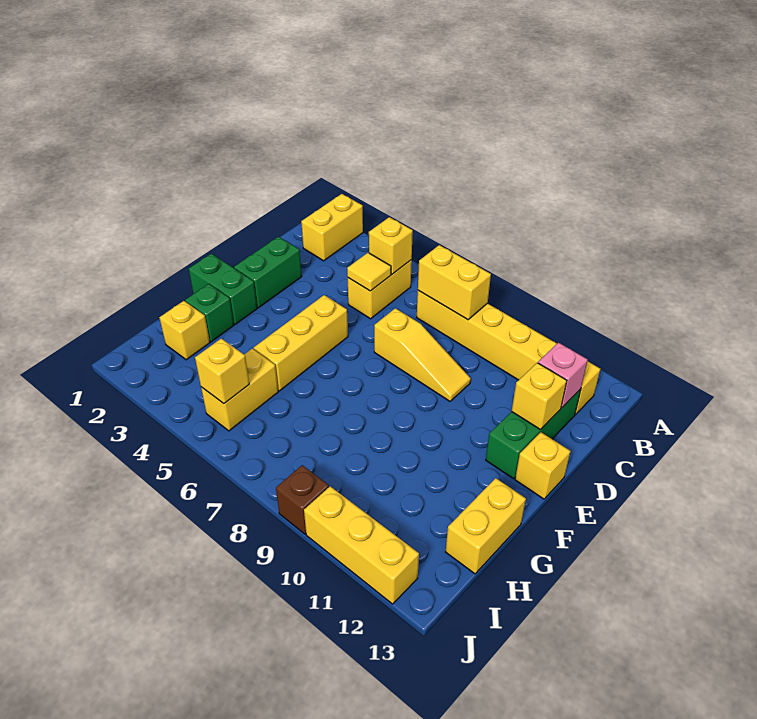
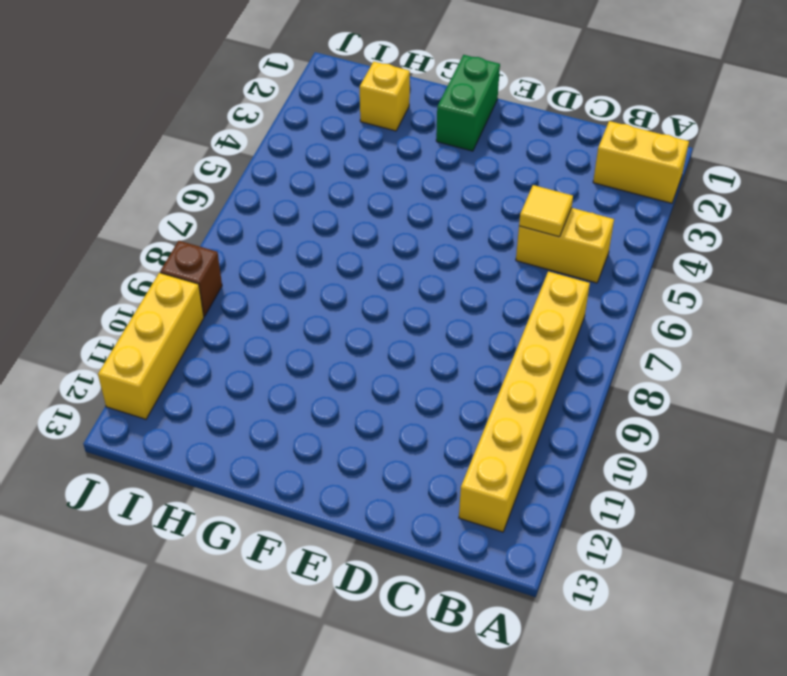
none -> green brick C12:E12 level 1
none -> green brick D2:E2 level 1
none -> yellow slope D7:D9 level 1 top 7

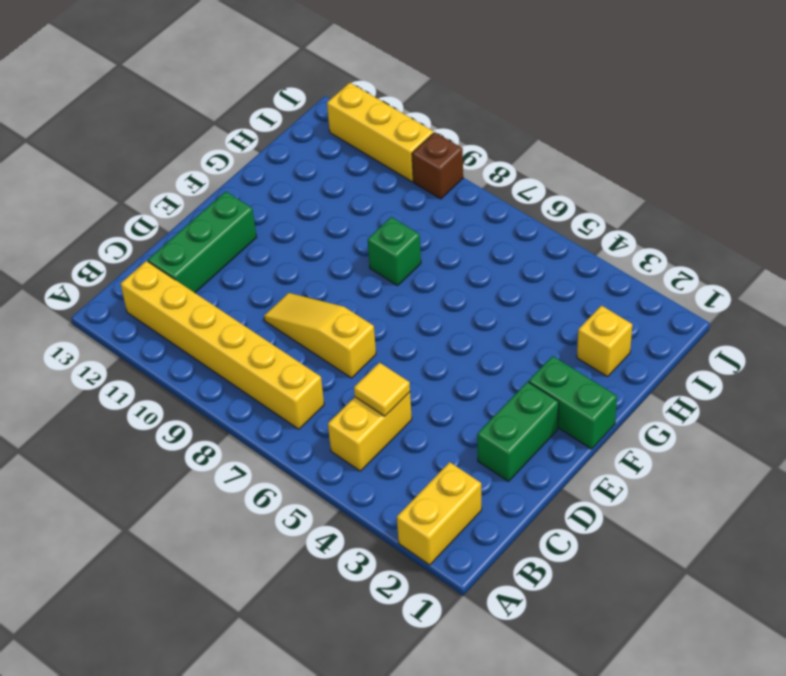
green brick G8 level 1 -> green brick G2 level 1
none -> yellow brick E5:G5 level 1
none -> yellow brick E13 level 1
none -> yellow brick G13:H13 level 1

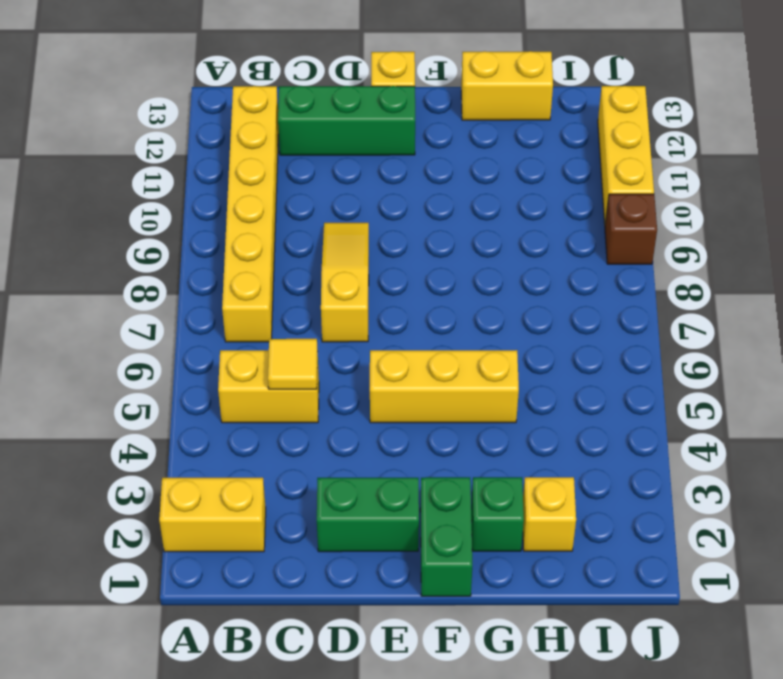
none -> yellow brick H5:I5 level 1
none -> yellow brick B5 level 2
none -> yellow brick B7:B8 level 2

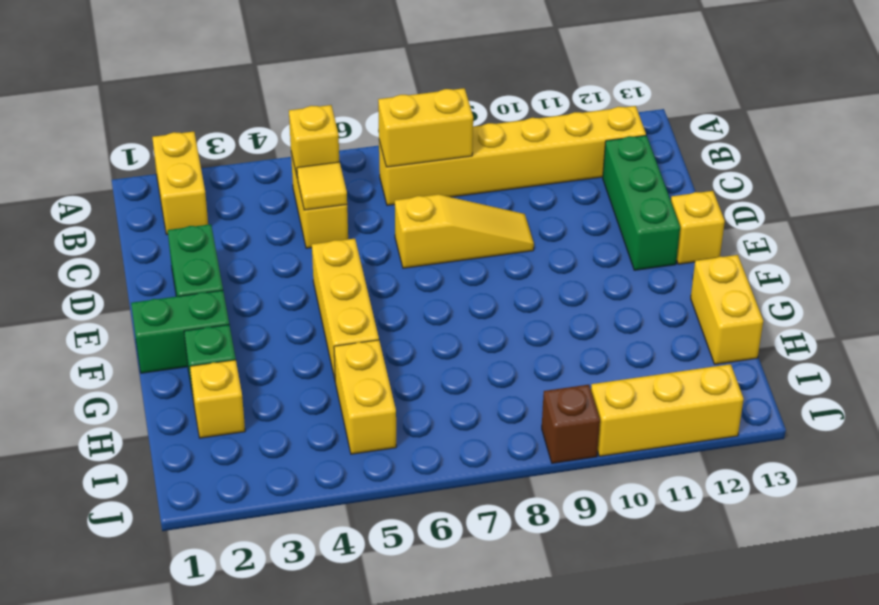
none -> pink brick C12 level 2
none -> yellow brick D12 level 2
none -> yellow brick I5 level 2

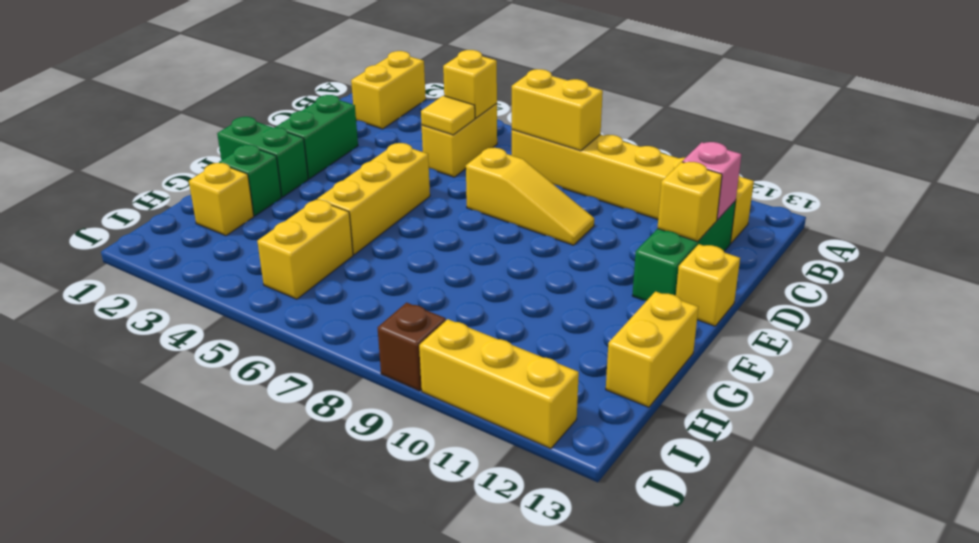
none -> yellow brick I5 level 2

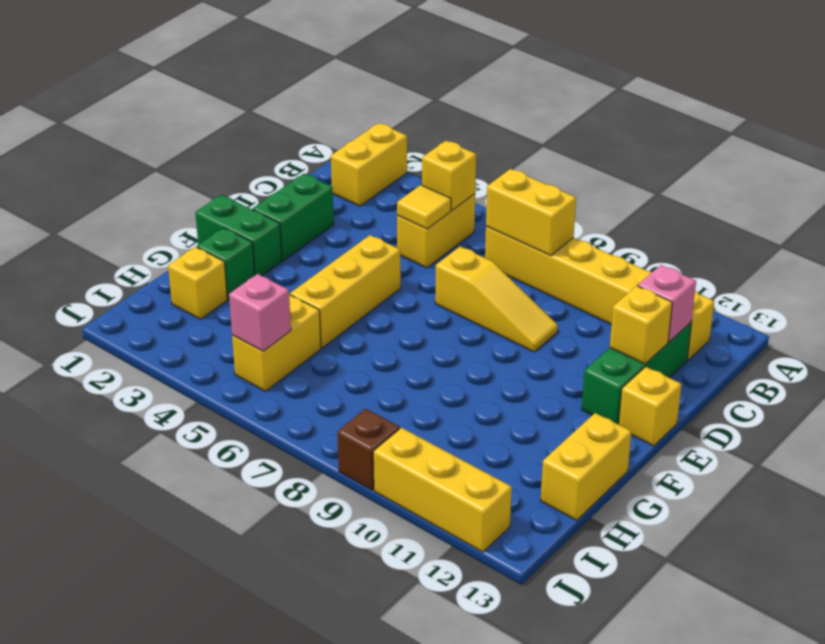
pink brick I5 level 2 -> yellow brick I5 level 2

